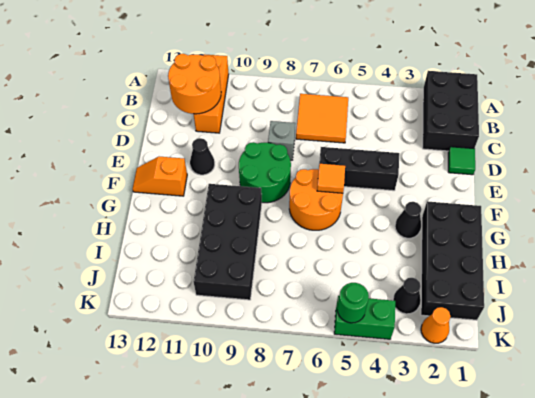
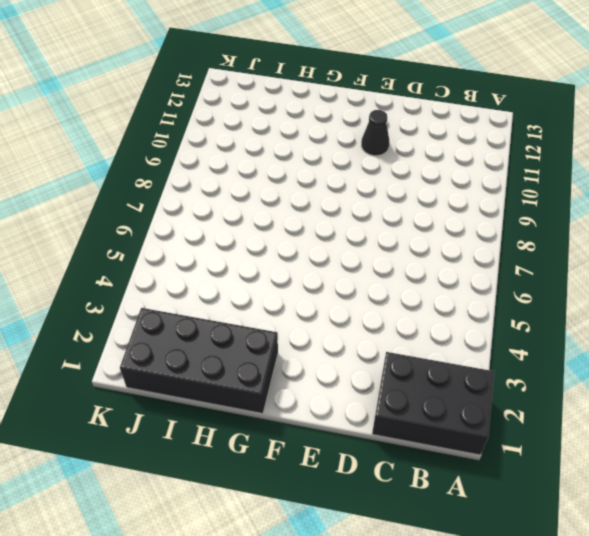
none -> orange brick A11:C11 level 1
none -> orange tile B6:C7 level 1
none -> green tile D1 level 1

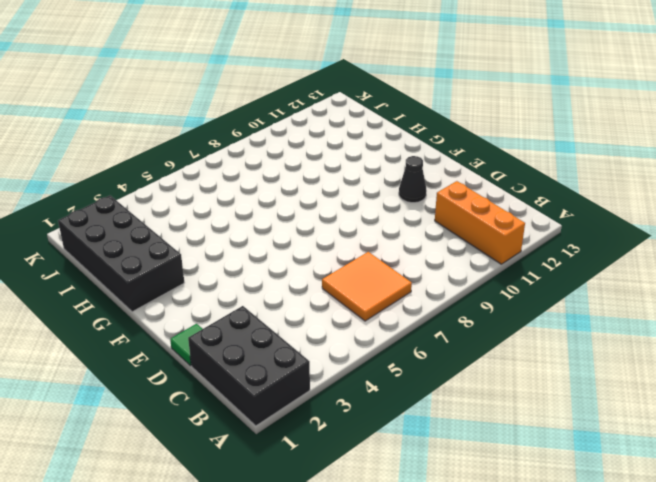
none -> grey brick D8 level 1
none -> black brick E4:E6 level 1
none -> green round brick E8:F9 level 1

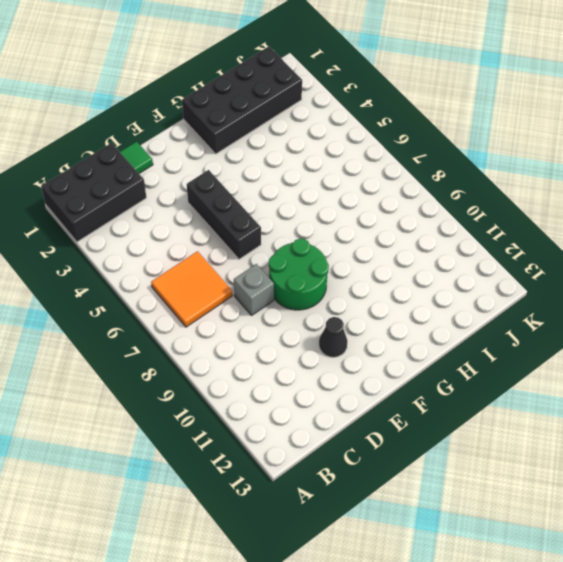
none -> orange brick A11:C11 level 1
none -> orange round brick F6:G7 level 1
none -> orange slope F12:F13 level 1 top 12

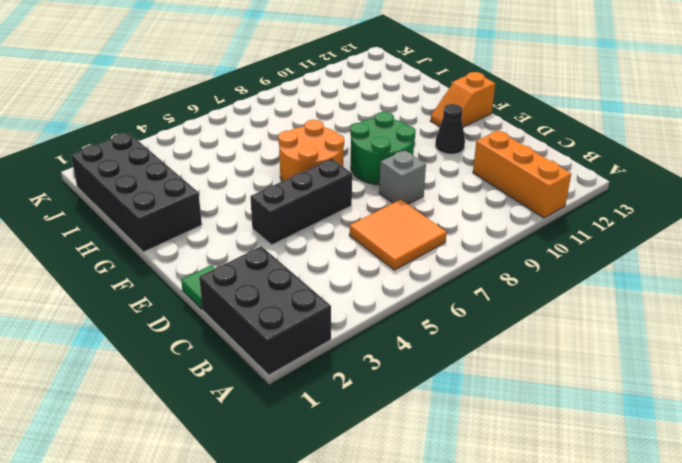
orange slope F12:F13 level 1 top 13 -> orange slope F12:F13 level 1 top 12
none -> black cone G3 level 1
none -> black brick G9:J10 level 1
none -> black cone J3 level 1

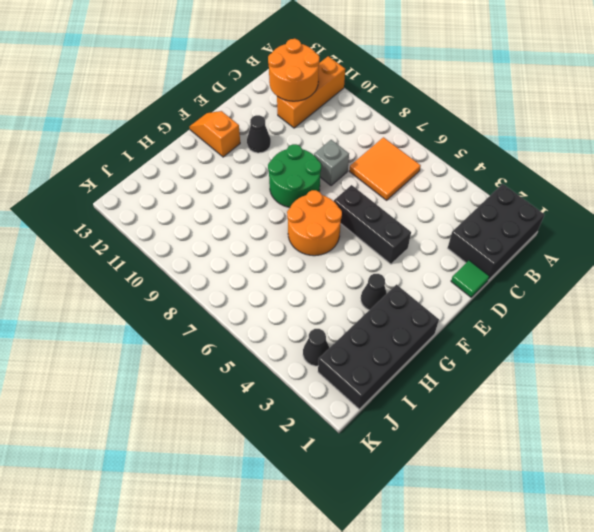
none -> black brick G9:J10 level 1
none -> orange cone K2 level 1
none -> green brick K4:K5 level 1

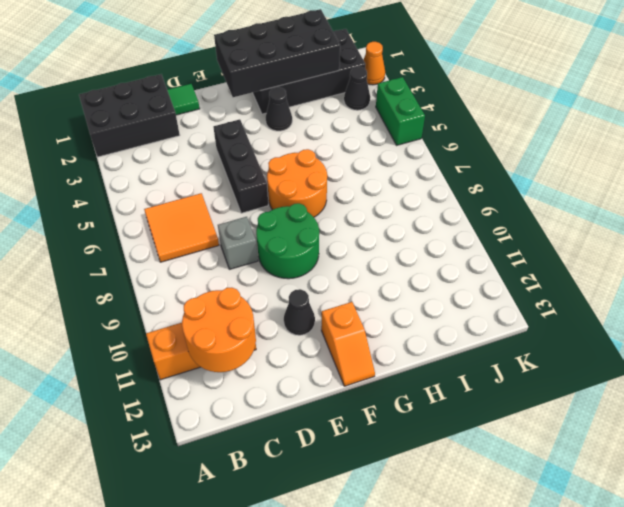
black brick F1:I2 level 2 -> black brick G9:J10 level 1
none -> orange tile F6 level 2
none -> green round brick K5 level 2

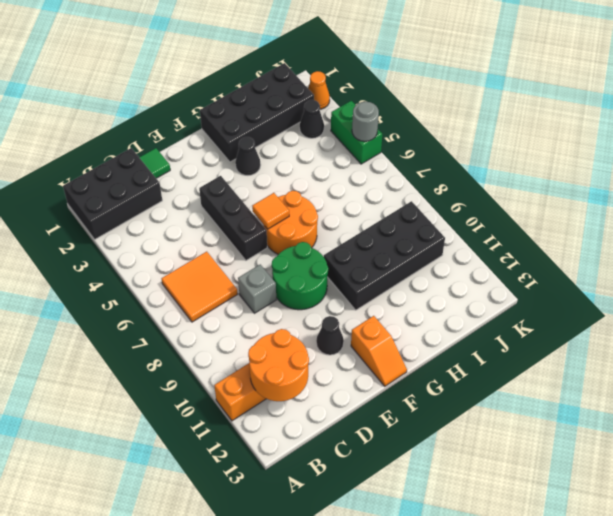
grey round brick K5 level 2 -> green round brick K5 level 2

